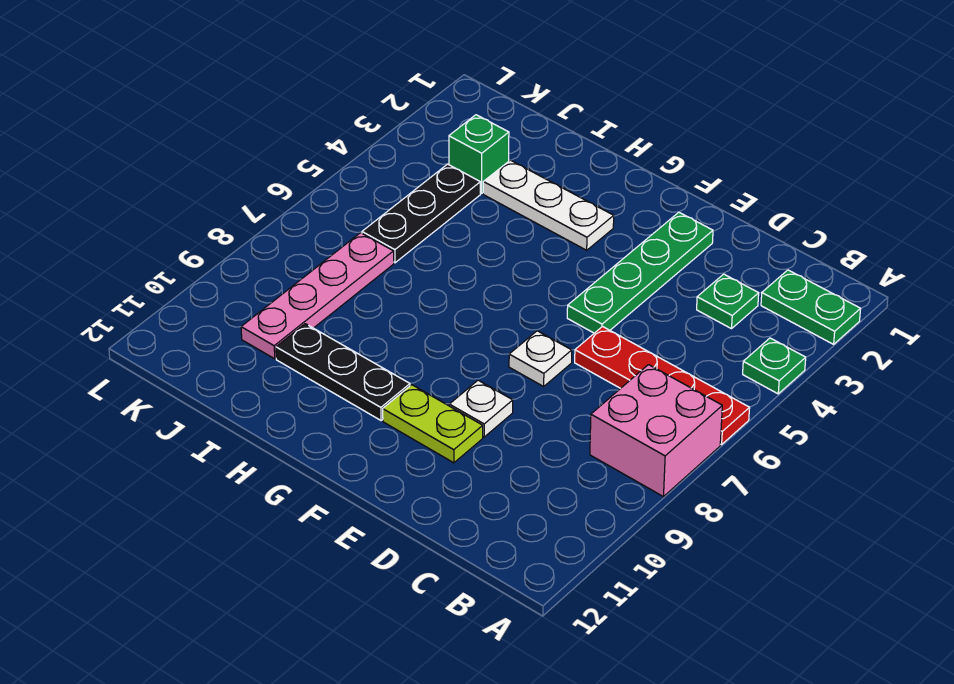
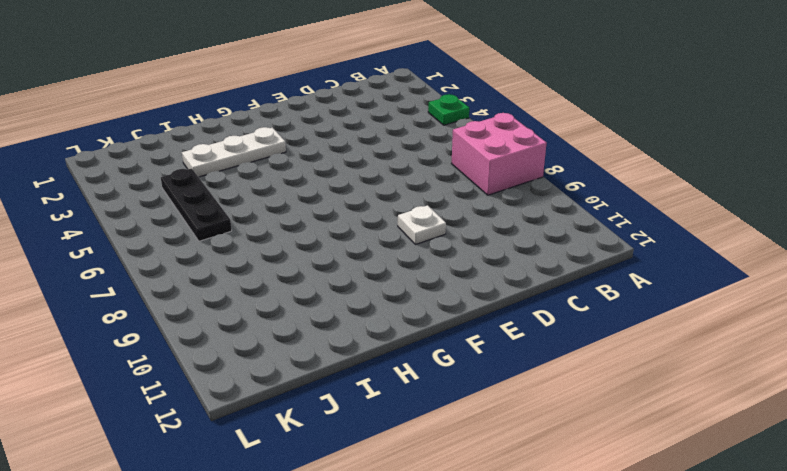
none -> green plate A2:B2 level 1
none -> red plate A6:D6 level 1
none -> green plate C3 level 1

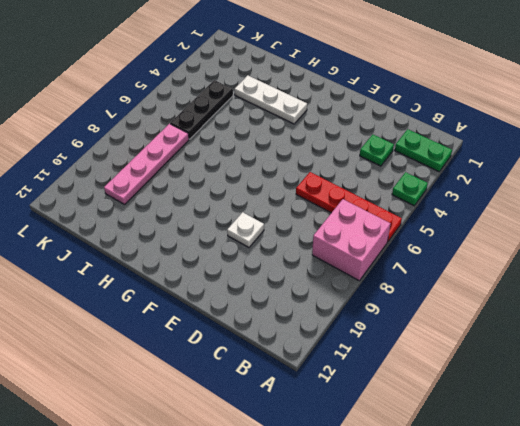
none -> green plate E2:E5 level 1
none -> white plate E7 level 1
none -> lime plate E10:F10 level 1

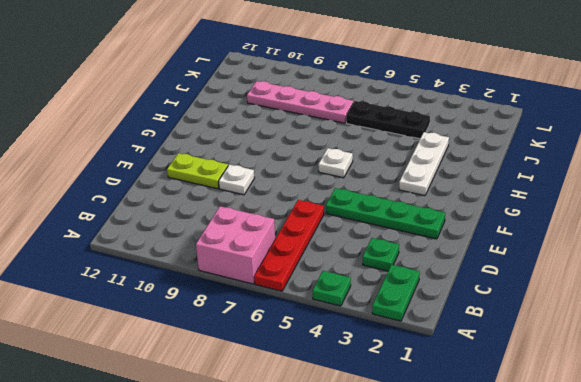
lime plate E10:E11 level 1 -> lime plate E10:F10 level 1
white plate G6 level 1 -> white plate E7 level 1
none -> black plate G10:I10 level 1
none -> green brick J3 level 1

